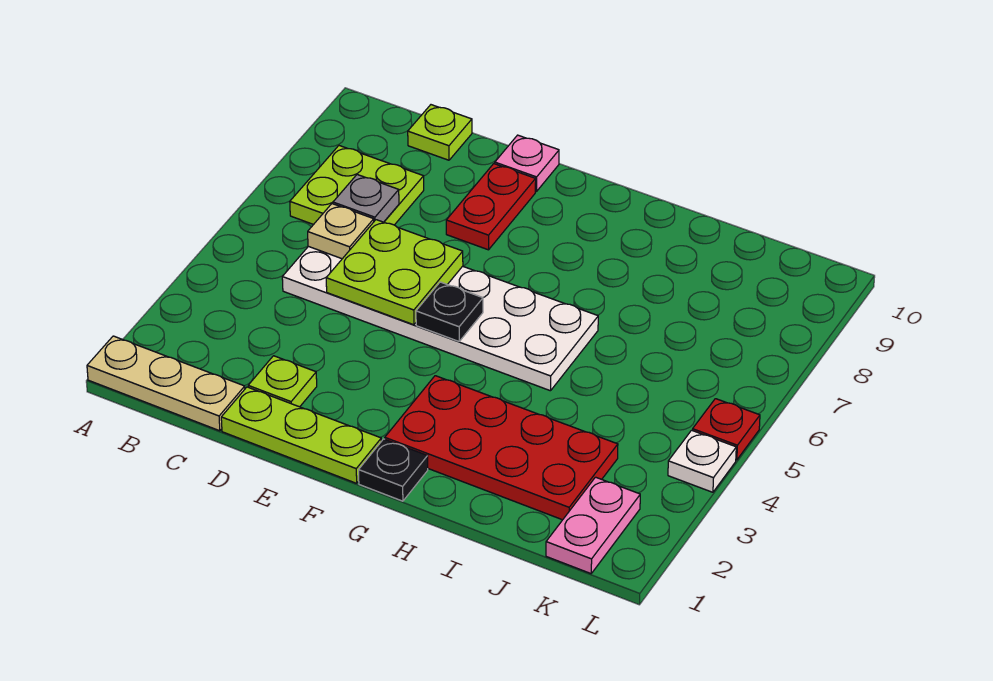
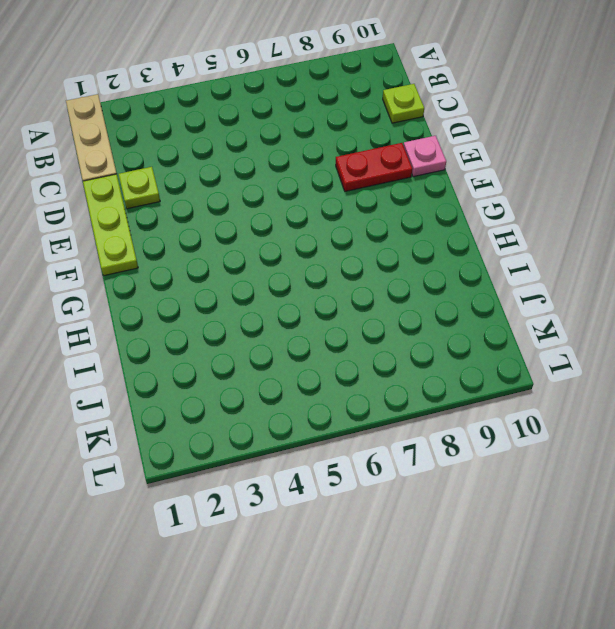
none -> lime plate B7:C8 level 1
none -> white plate C5:H6 level 1
none -> black plate G1 level 1

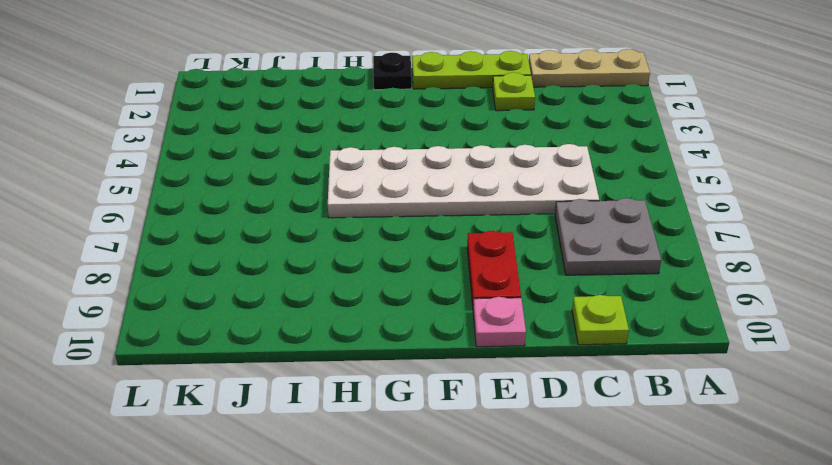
grey plate B7:C8 level 1 -> lime plate B7:C8 level 1
none -> red plate G2:J3 level 1
none -> pink plate K1:K2 level 1
none -> white plate L4 level 1

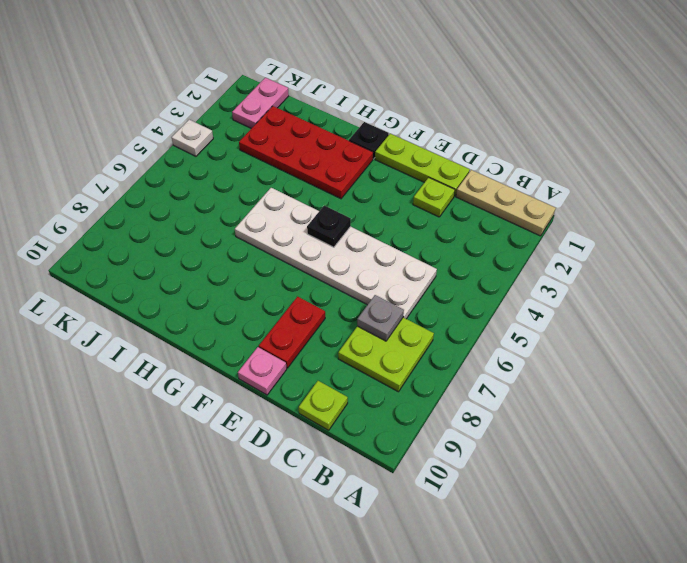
none -> red plate L5 level 1
none -> tan plate C6 level 2
none -> lime plate D5:E6 level 2

